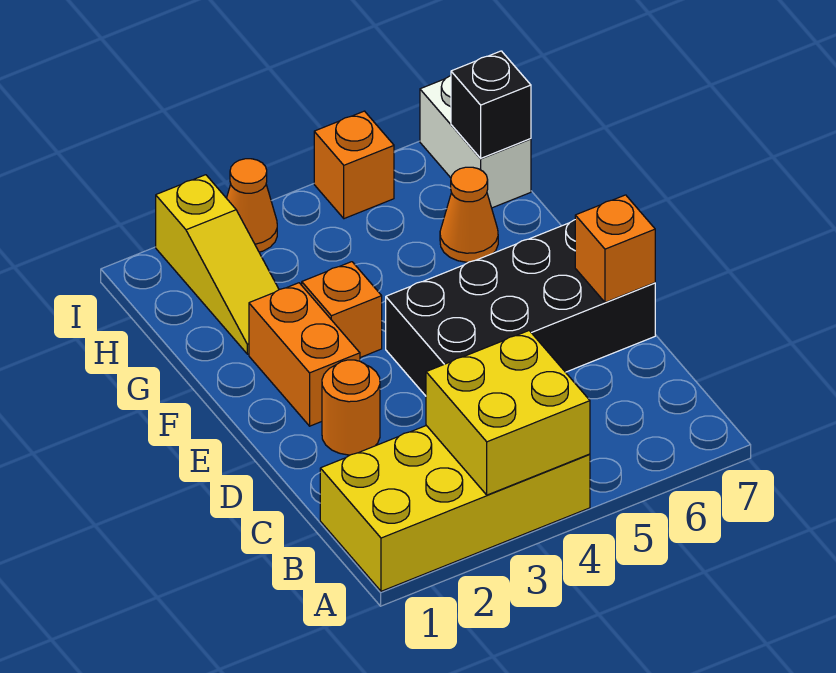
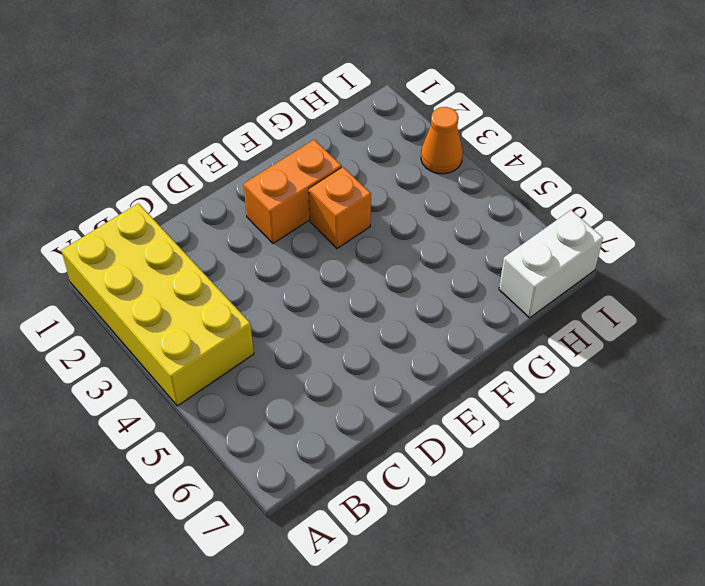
none -> orange round brick D2 level 1
none -> black brick D4:E7 level 1
none -> yellow slope G2:I2 level 1 top I

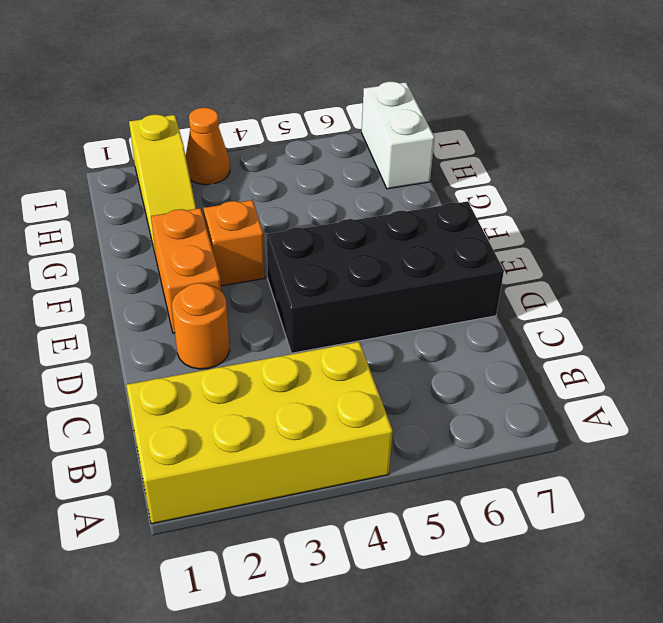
none -> orange cone G6 level 1
none -> orange brick I5 level 1
none -> yellow brick A3:B4 level 2

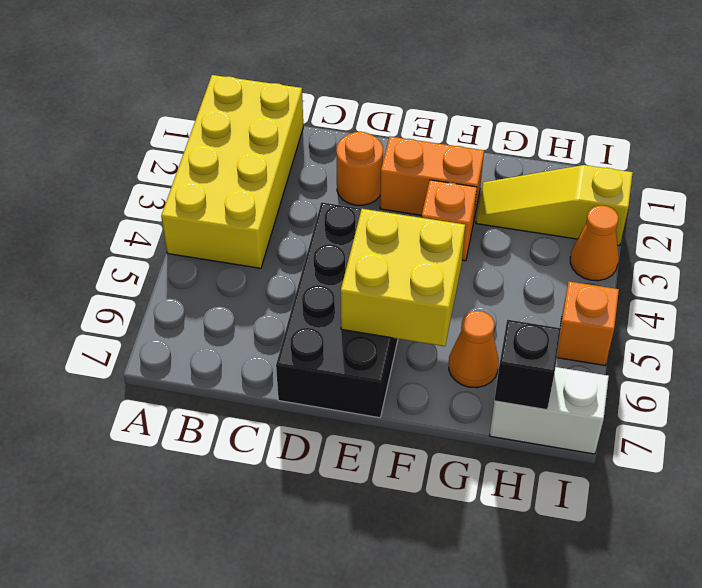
yellow brick E5:F6 level 2 -> yellow brick A3:B4 level 2
none -> orange brick D7 level 2

